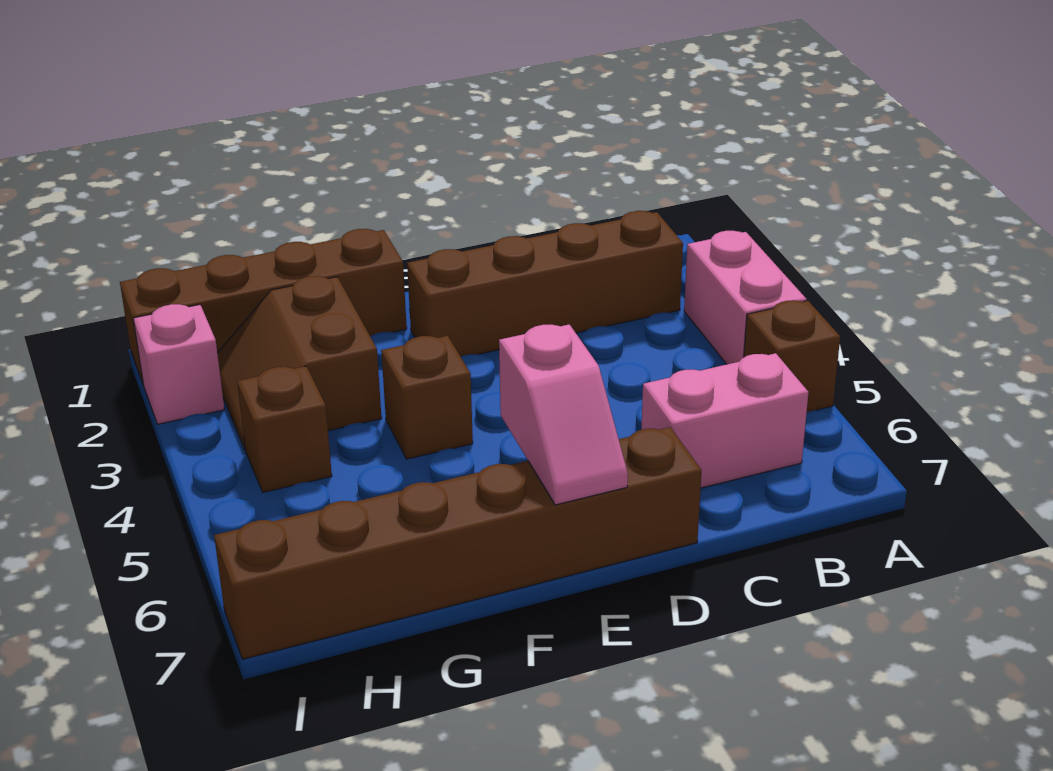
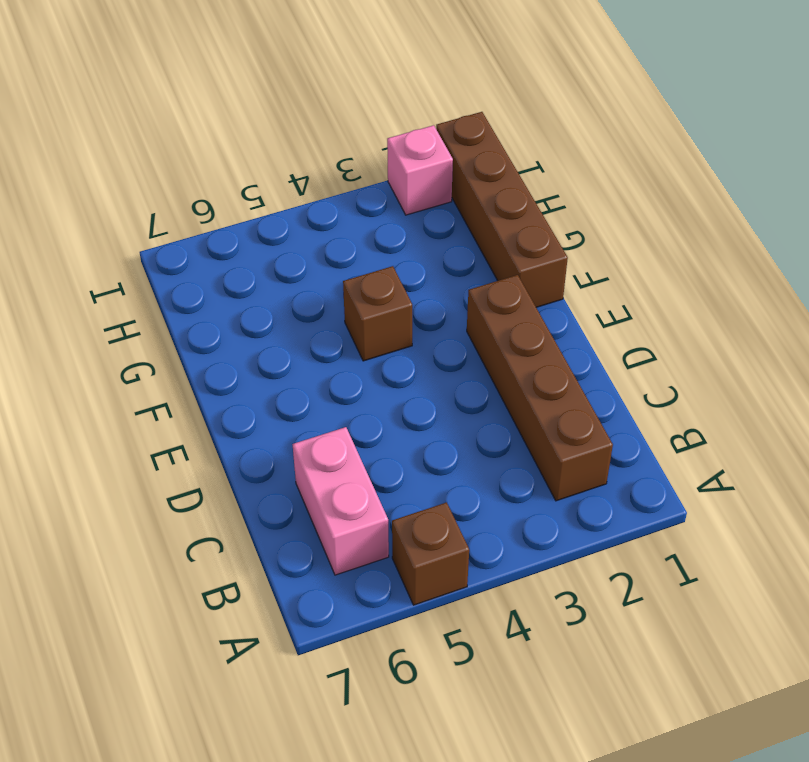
none -> pink brick A3:A4 level 1
none -> brown brick D7:I7 level 1

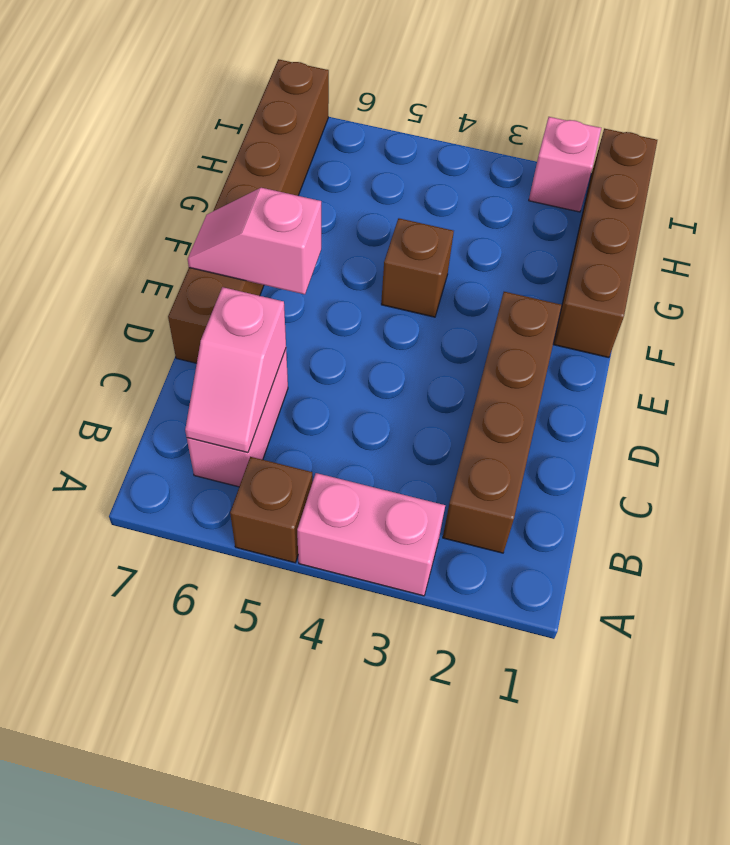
pink slope B6:C6 level 2 top C -> none
none -> brown slope G2:H3 level 1 top G
none -> brown brick H4 level 1

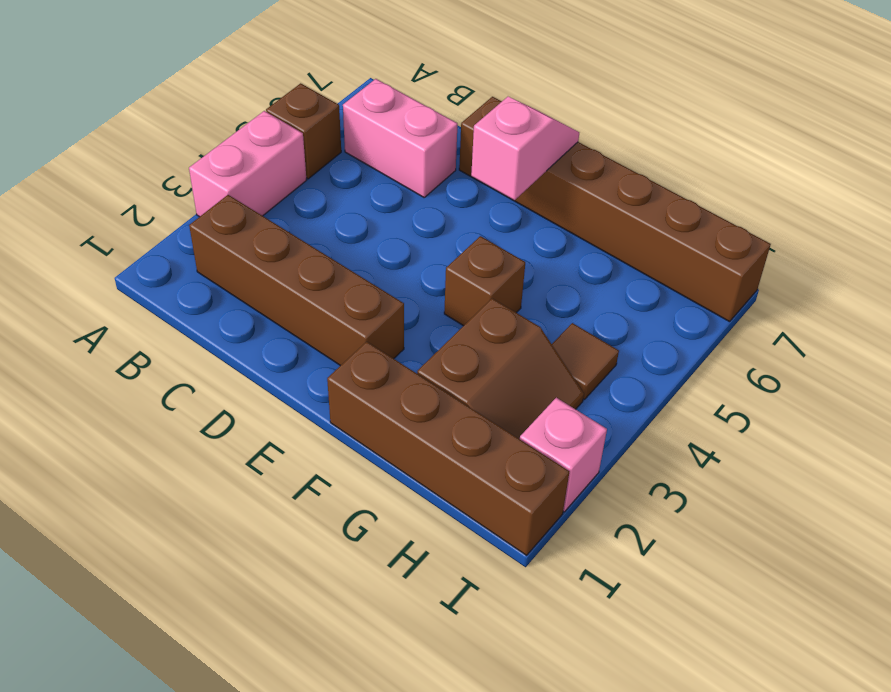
brown tile H4 level 1 -> brown brick H4 level 1

